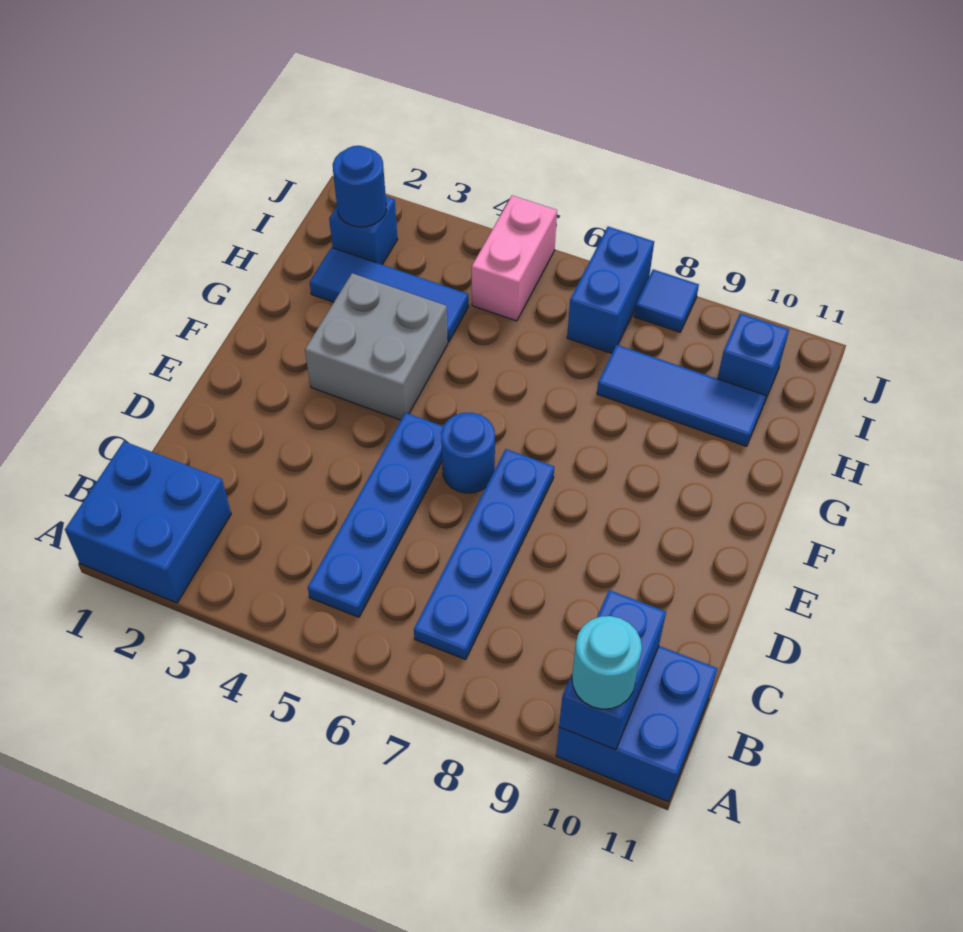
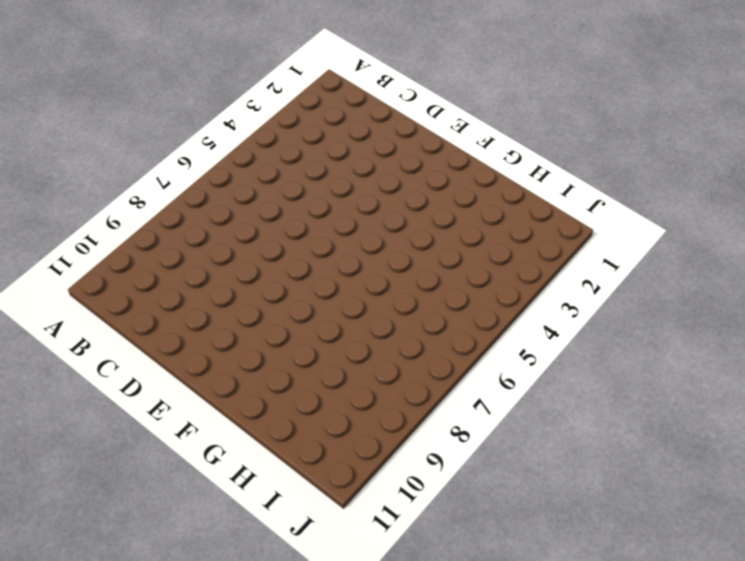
none -> blue brick A1:B2 level 1
none -> blue brick A10:B11 level 1
none -> blue plate B5:E5 level 1

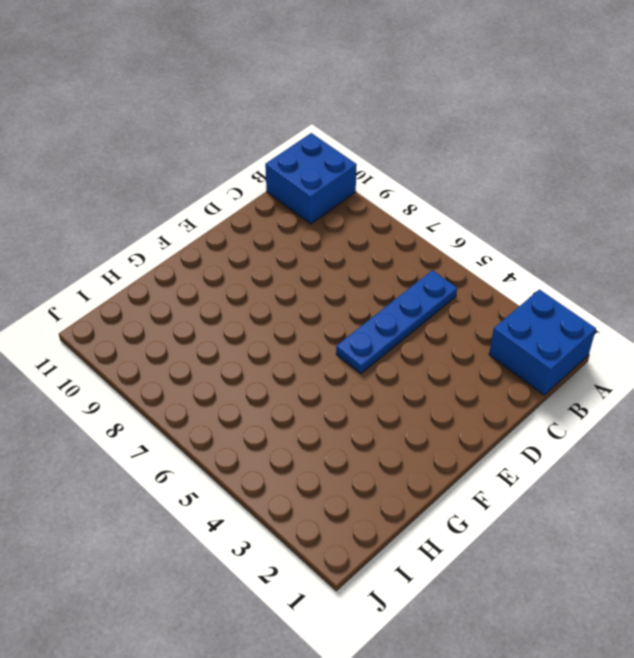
none -> blue plate B7:E7 level 1
none -> blue round brick E6 level 1
none -> grey brick F3:G4 level 1

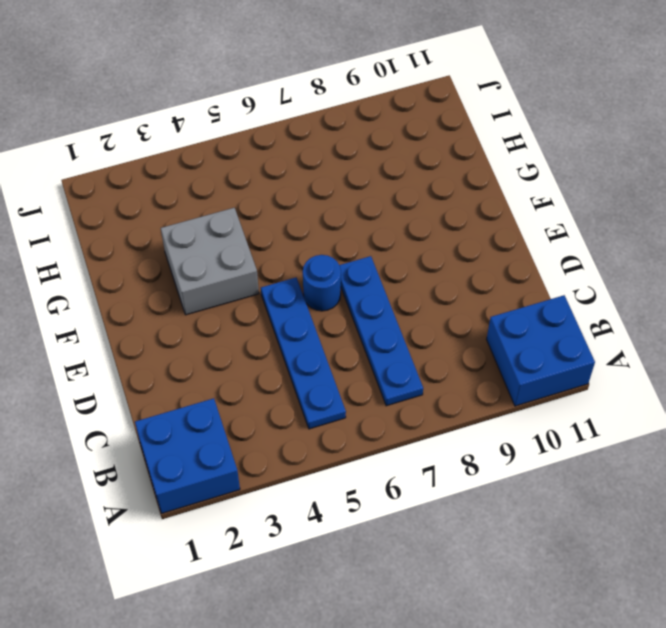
none -> blue tile H2:H4 level 1
none -> blue tile H8:H10 level 1
none -> blue brick I2 level 1

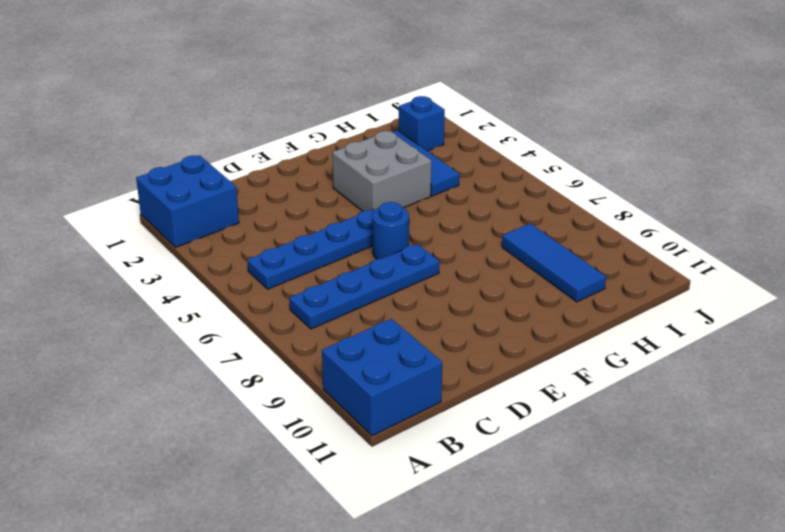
none -> pink brick I5:J5 level 1
none -> blue brick I7:J7 level 1
none -> blue brick I10 level 1

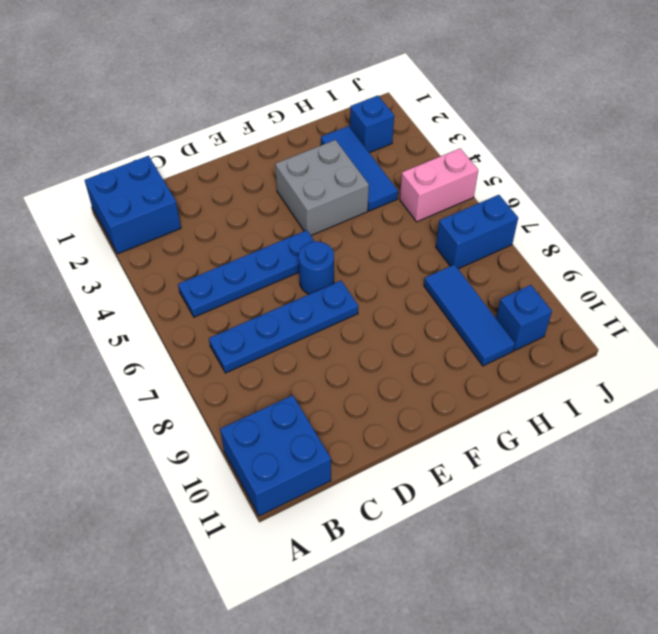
none -> blue tile J8 level 1
none -> blue brick A10:B10 level 2
none -> blue round brick I2 level 2

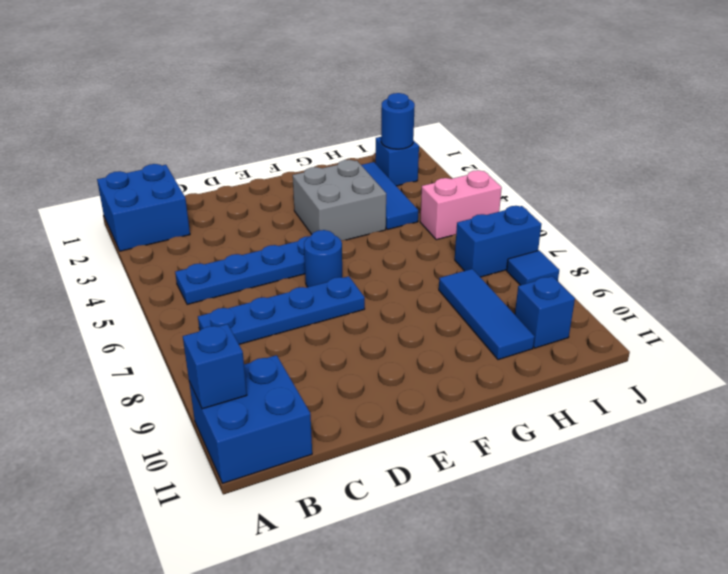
blue brick A10 level 2 -> blue brick A10:B10 level 2
none -> cyan round brick A10 level 3

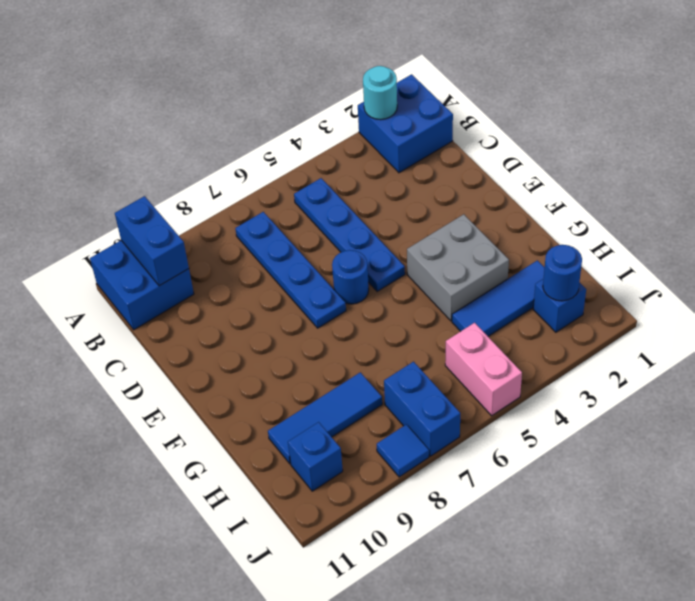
cyan round brick A2 level 2 -> cyan round brick A10 level 3

